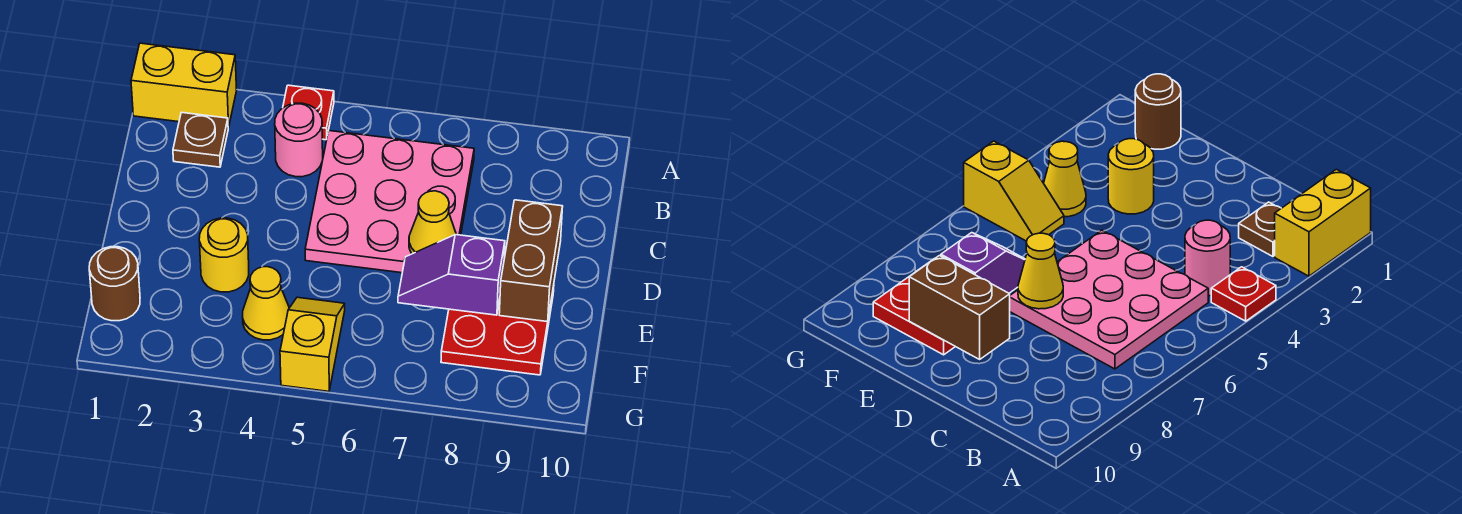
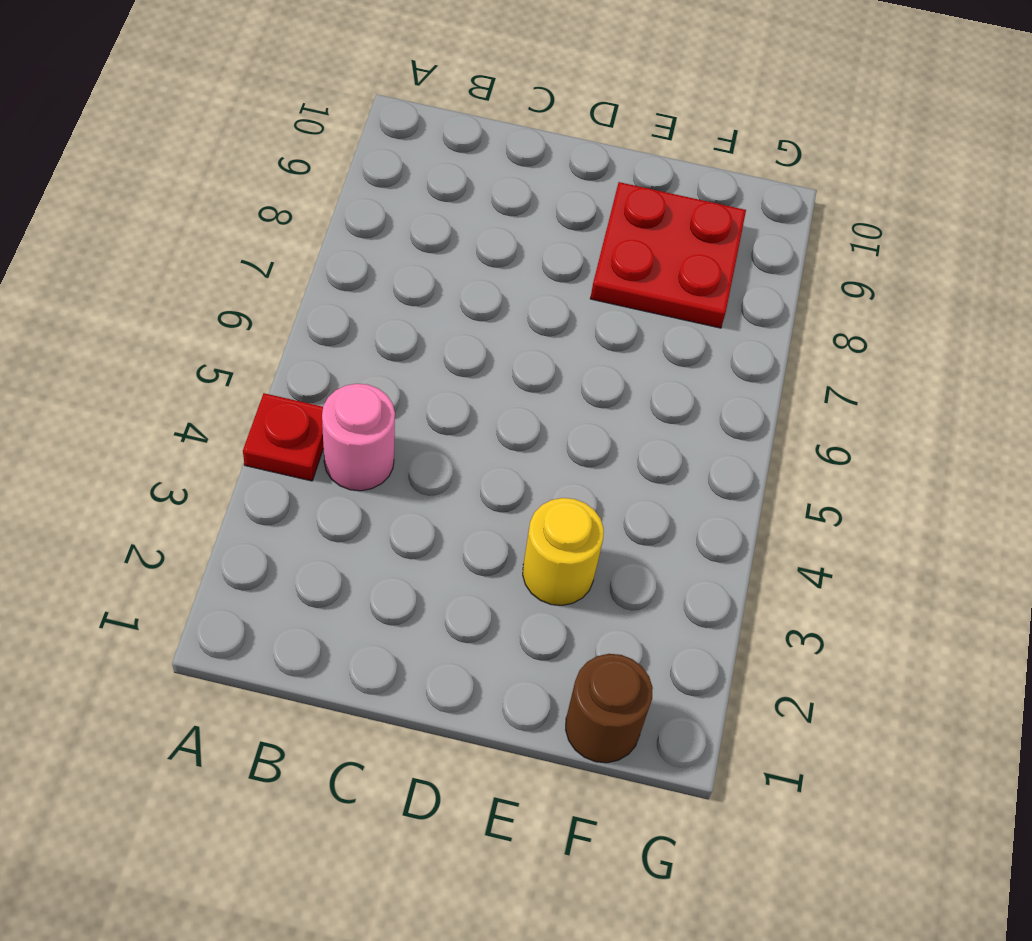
none -> yellow brick A1:A2 level 1
none -> brown plate B2 level 1
none -> pink plate B5:D7 level 1

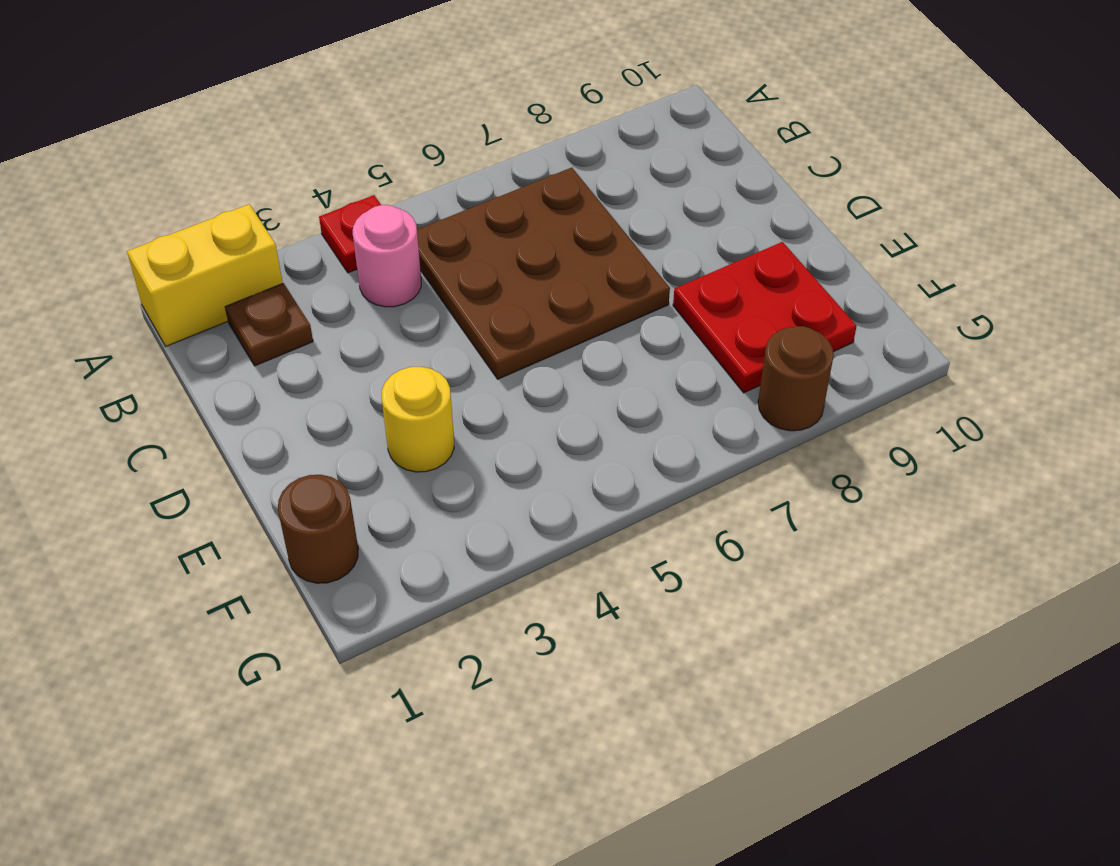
brown plate B5:D7 level 1 -> pink plate B5:D7 level 1
brown round brick G8 level 1 -> none
none -> yellow cone F4 level 1
none -> yellow slope F5:G5 level 1 top G
none -> yellow cone D7 level 2

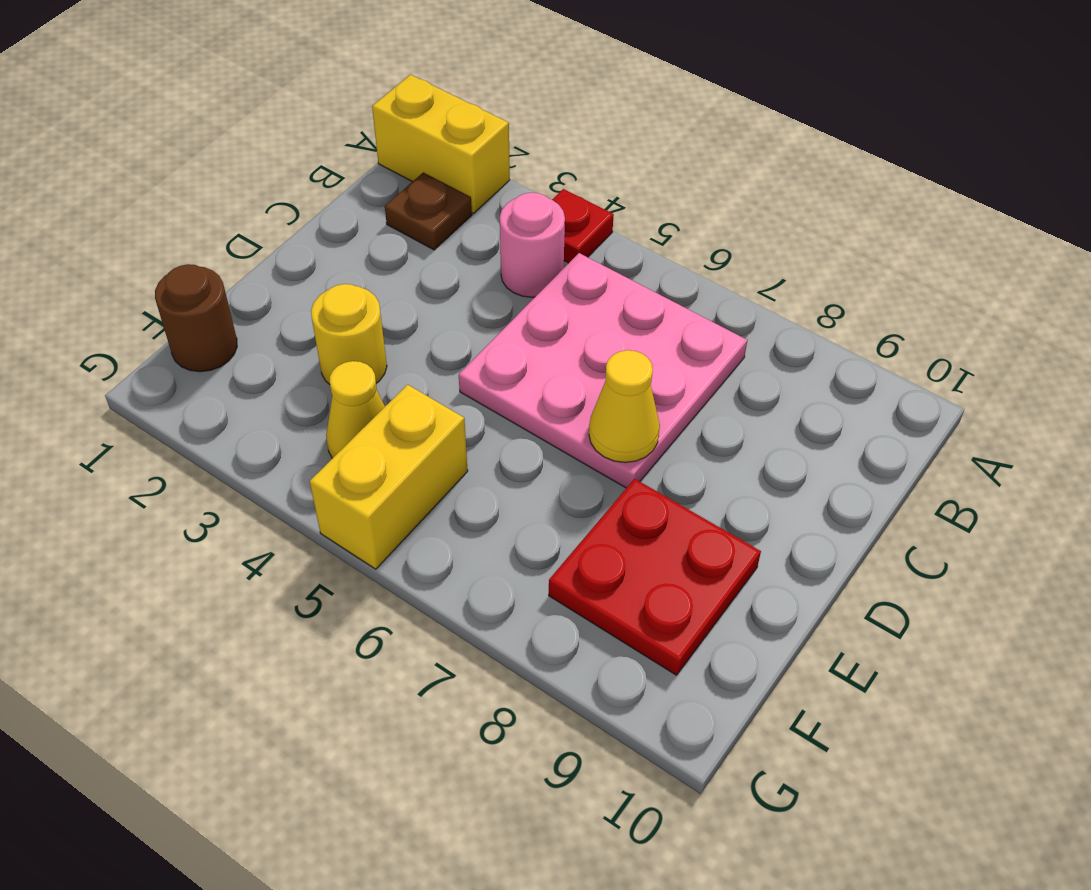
yellow brick F5:G5 level 1 -> yellow slope F5:G5 level 1 top G
none -> brown brick D9:E9 level 2
none -> purple slope E7:E8 level 2 top 8

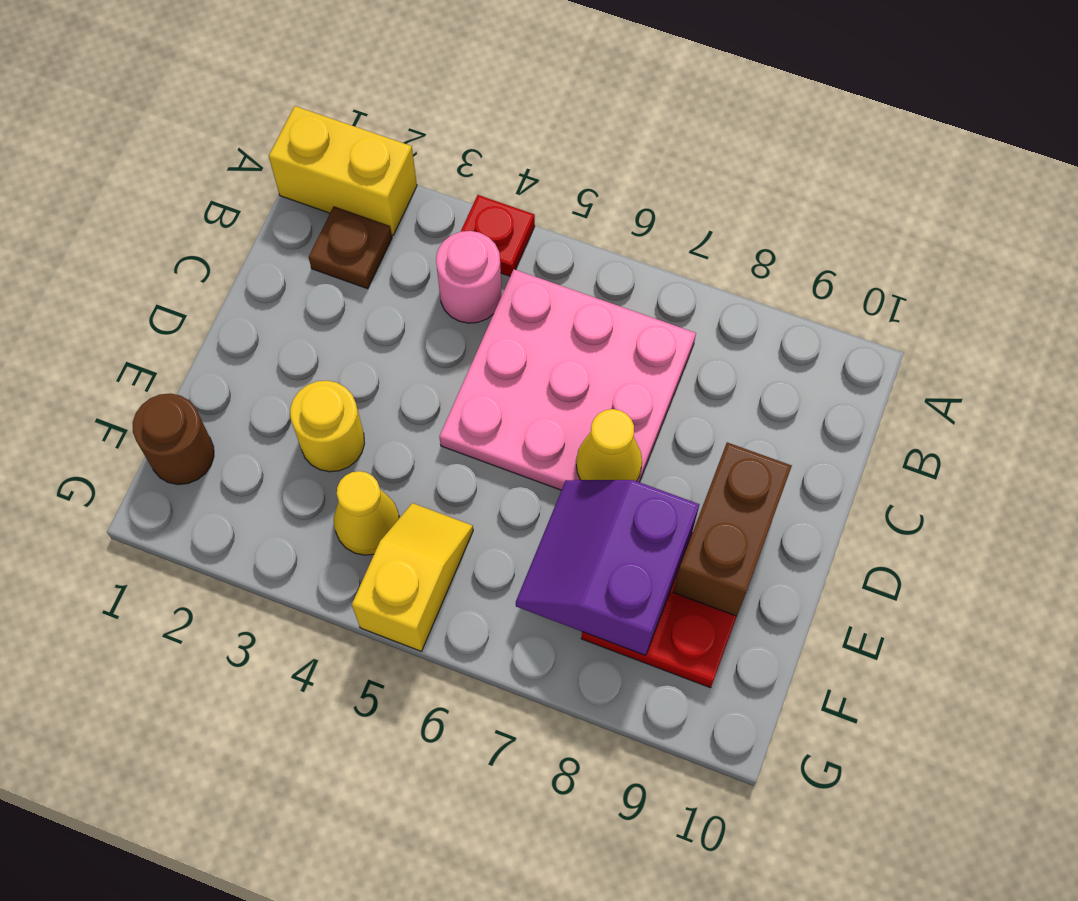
purple slope E7:F8 level 2 top 8 -> purple slope E7:E8 level 2 top 8

